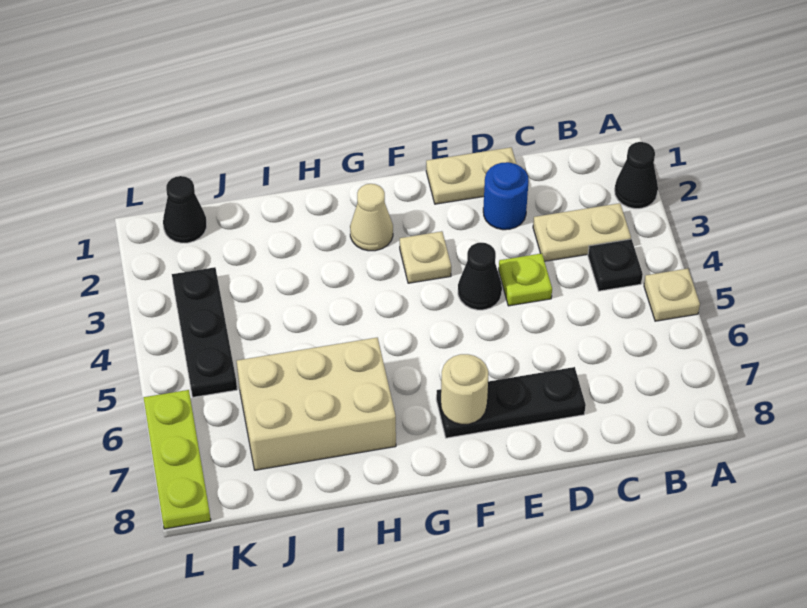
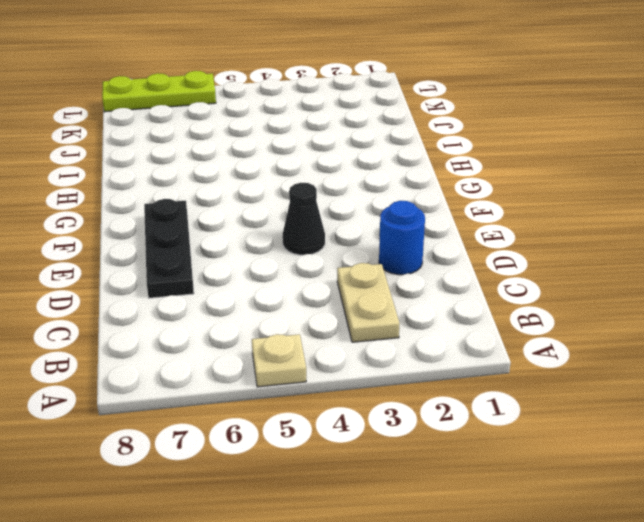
none -> black cone A2 level 1
none -> black plate B4 level 1
none -> tan plate D1:E1 level 1

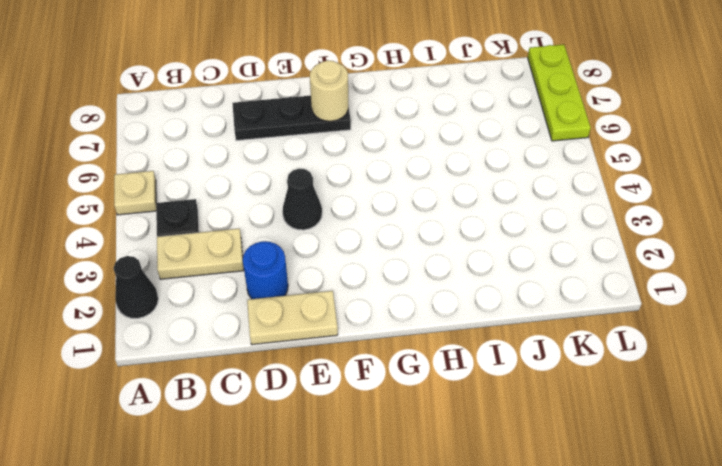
none -> lime plate D4 level 1
none -> tan plate F3 level 1
none -> tan cone G2 level 1

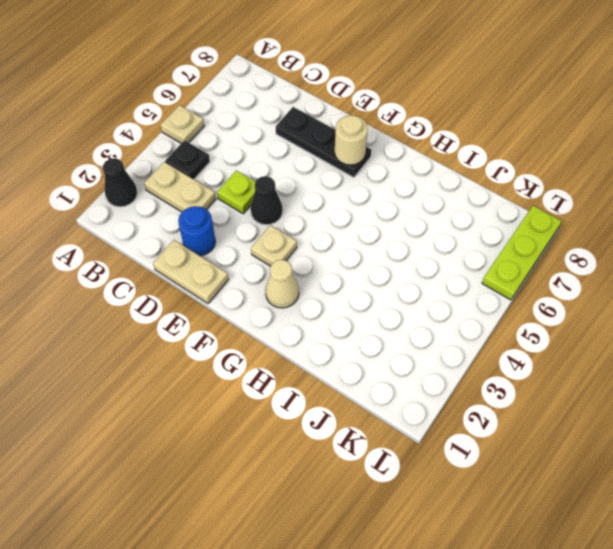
none -> tan brick H6:J7 level 1
none -> black cone K1 level 1
none -> black plate K3:K5 level 1

